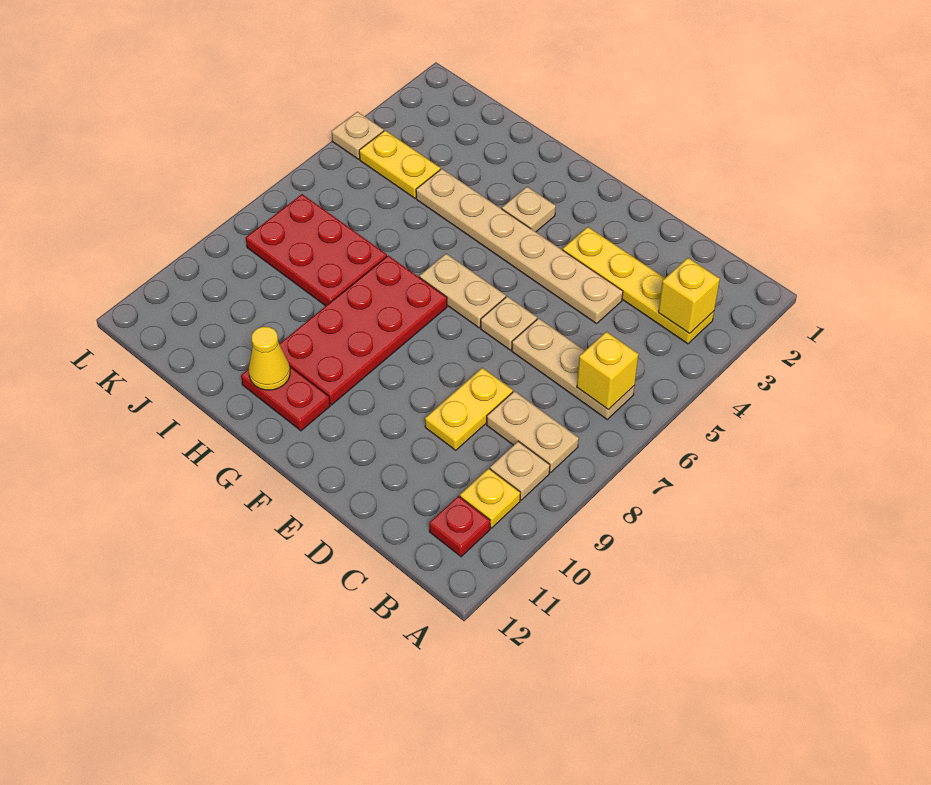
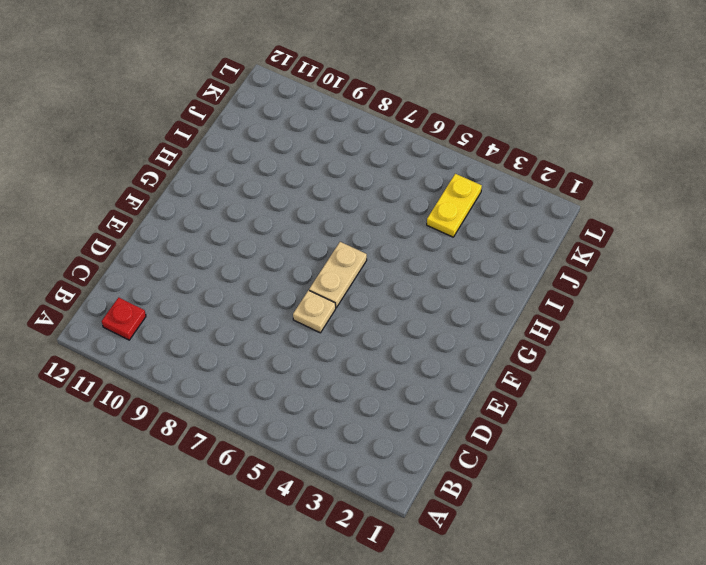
none -> yellow plate B3:E3 level 1
none -> tan plate B6:D6 level 1
none -> tan plate B8:C8 level 1

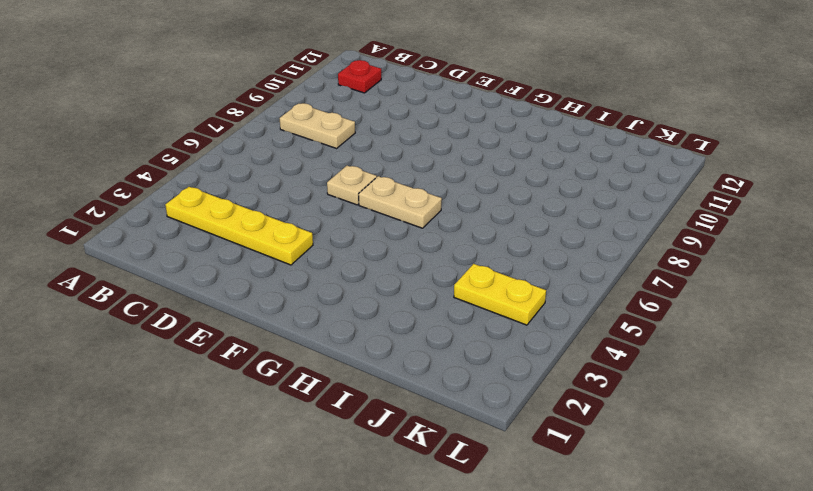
none -> tan plate B6:D6 level 1
none -> tan plate B9 level 1
none -> yellow plate B10 level 1

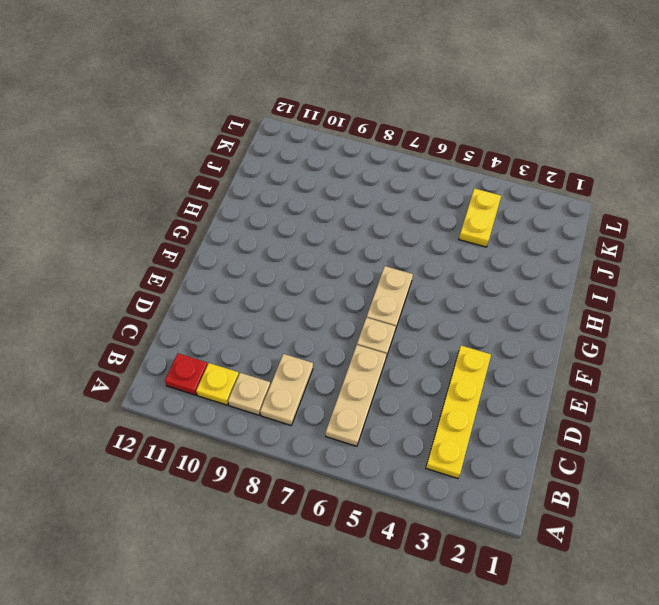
none -> tan plate D4:I4 level 1
none -> yellow plate D8:D9 level 1
none -> tan plate G3 level 1

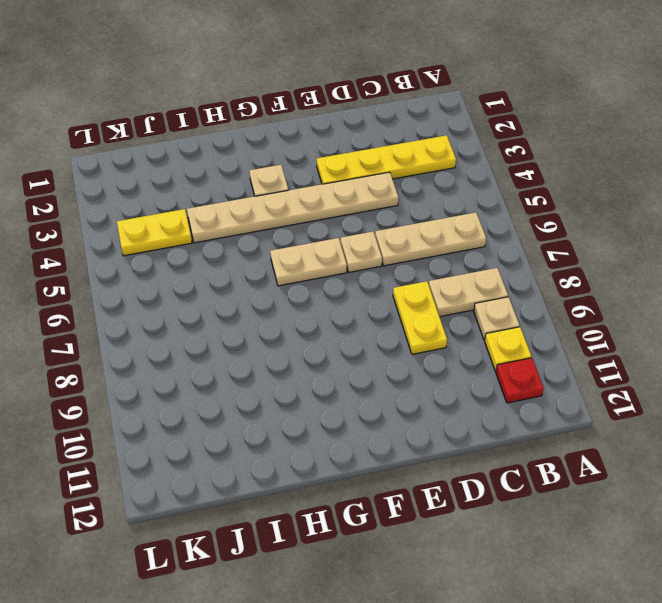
none -> red plate G7:H10 level 1
none -> red plate G11:H11 level 1
none -> red plate I7:K8 level 1

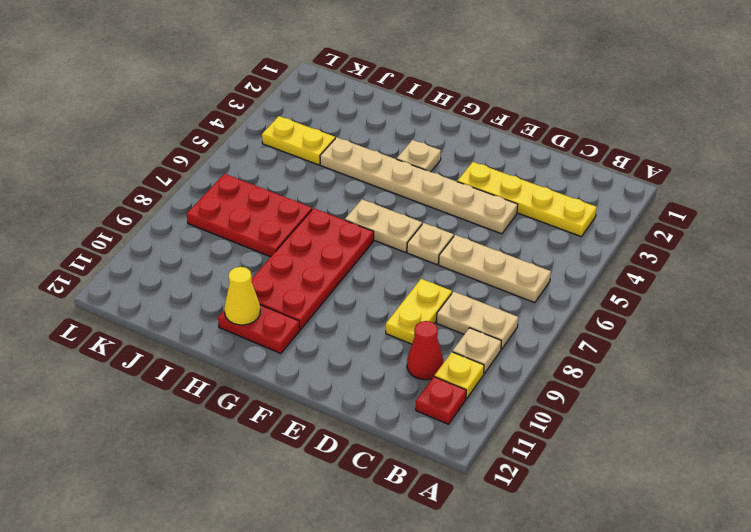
red cone C10 level 1 -> none
none -> tan plate L4 level 1
none -> yellow brick B3 level 2
none -> yellow brick B6 level 2

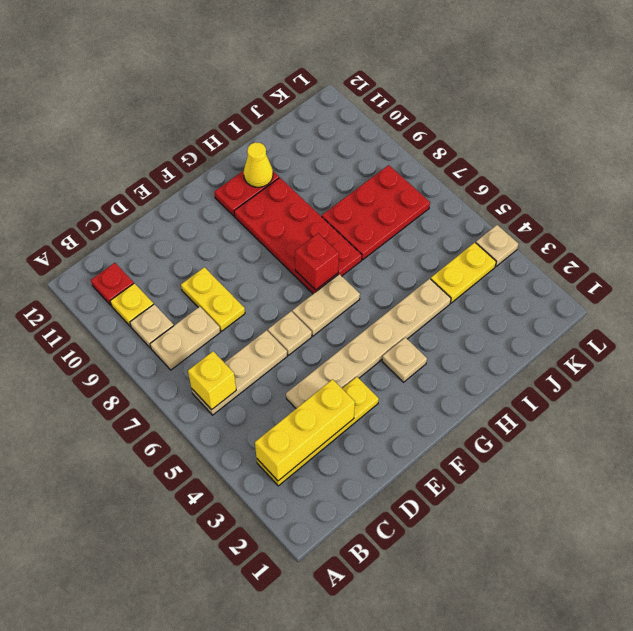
yellow brick B3:D3 level 2 -> yellow brick B3 level 2
red brick G7 level 2 -> none

